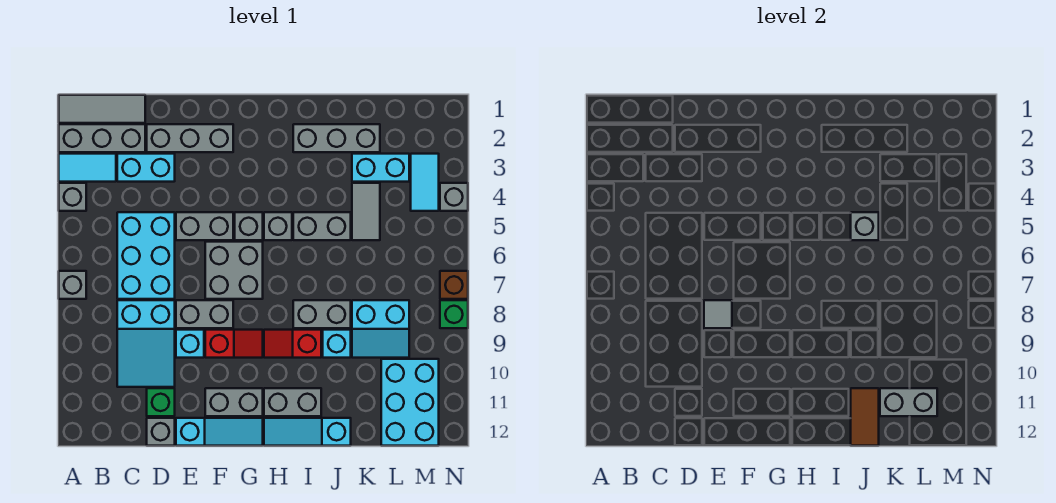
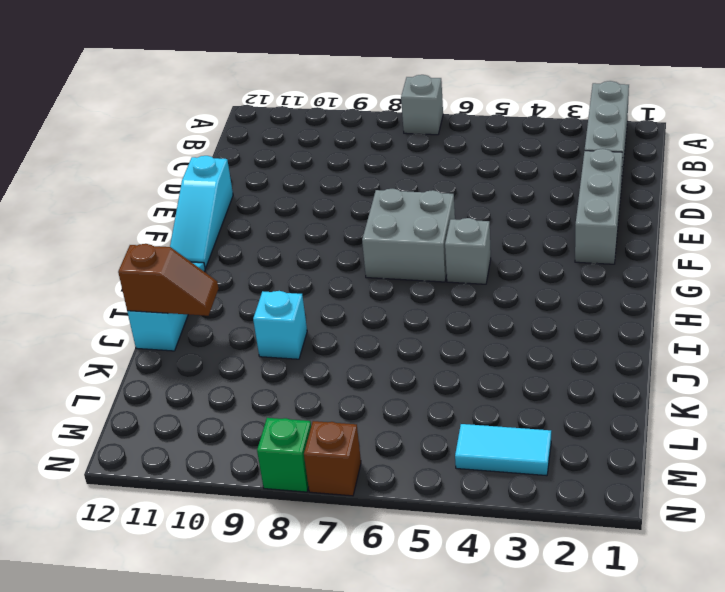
brown slope J11:J12 level 2 top 12 -> brown tile J11:J12 level 2
none -> grey tile A1:C1 level 1
none -> cyan tile A3:B3 level 1
none -> grey brick A4 level 1
none -> cyan brick C3:D3 level 1

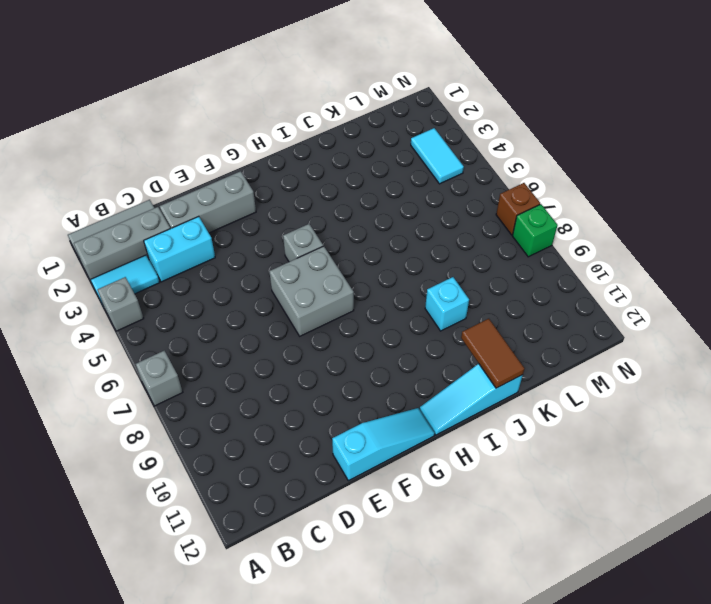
none -> cyan brick C5:D7 level 1
none -> cyan slope C8:D10 level 1 top 8
none -> green brick D11 level 1
none -> grey brick D12 level 1

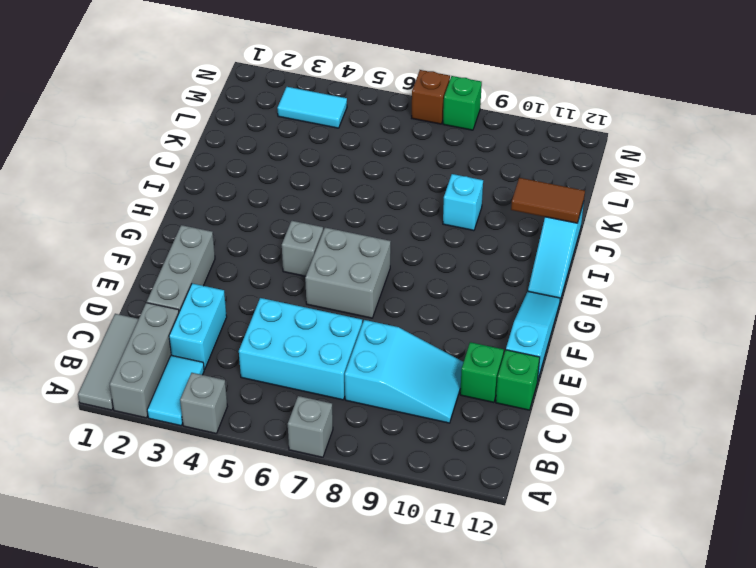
green brick D12 level 1 -> grey brick D12 level 1
none -> grey brick E5:F5 level 1
none -> grey brick E8:F8 level 1
none -> cyan brick E9 level 1
none -> red slope F9:G9 level 1 top F

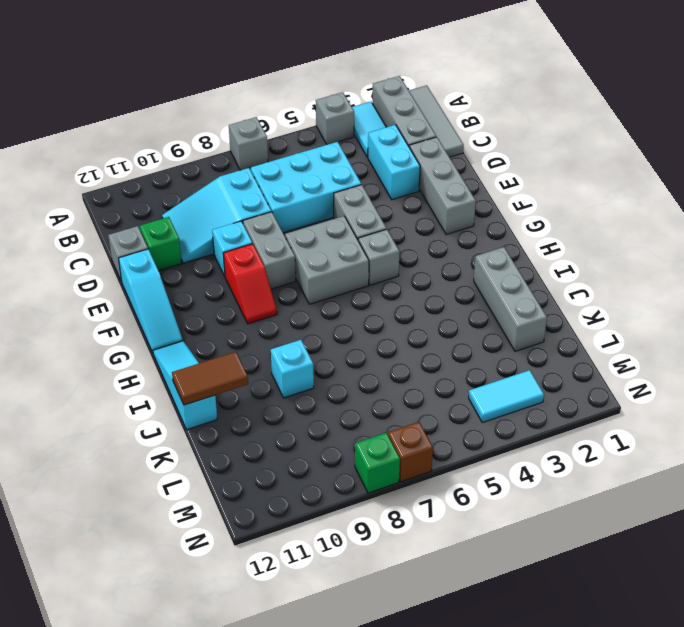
none -> grey brick F11:G11 level 1
none -> grey brick H5 level 1
none -> red slope H9:I9 level 1 top I
none -> grey brick H11:I11 level 1

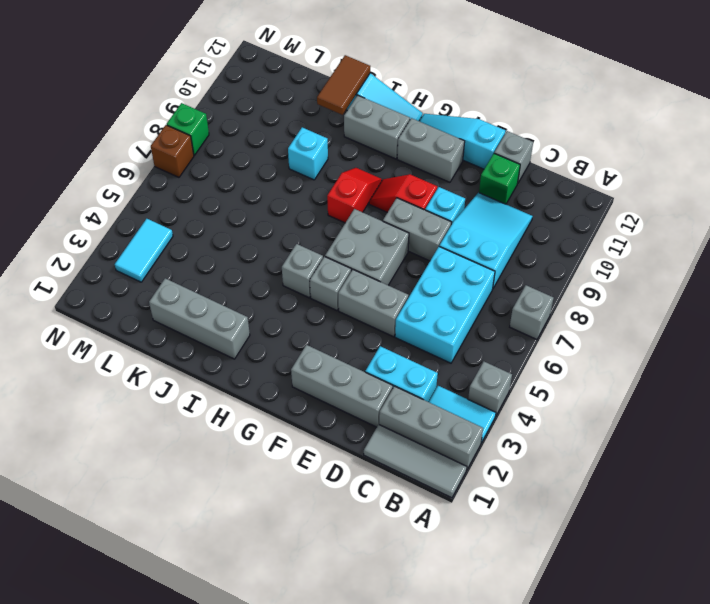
red slope H8:H9 level 1 top 8 -> red slope H9:I9 level 1 top I
none -> grey brick I5:J5 level 1
none -> grey brick I8:J8 level 1
none -> cyan brick K3:L3 level 1
none -> grey tile K4:K5 level 1

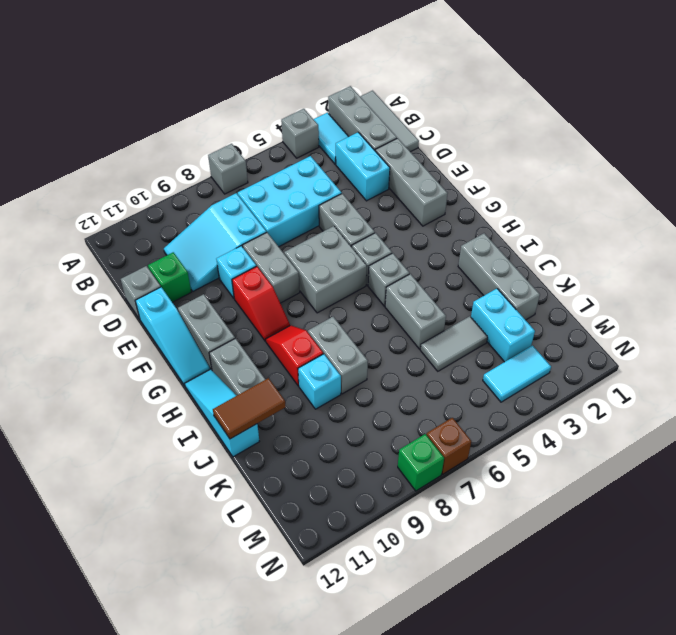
none -> cyan slope K8:L9 level 1 top 8
none -> cyan brick L10:M12 level 1
none -> grey brick N4 level 1
none -> grey tile E8 level 2

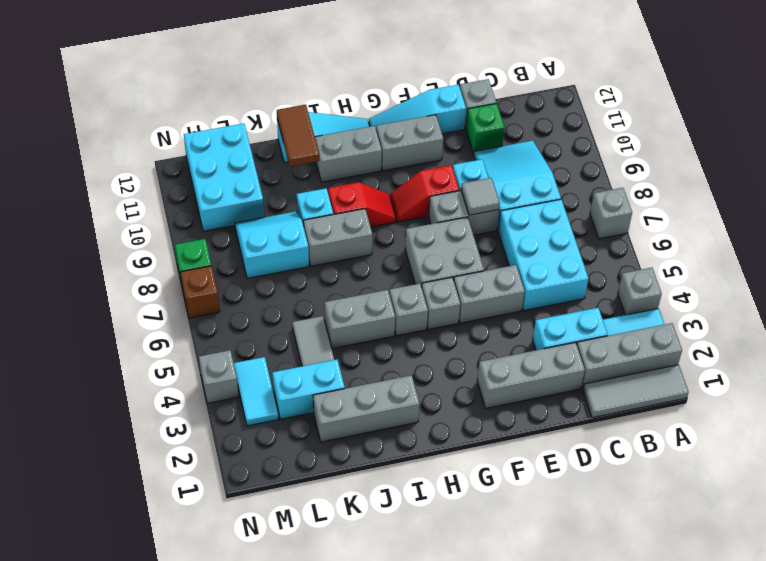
none -> grey brick J5 level 2
none -> grey brick K11:L11 level 2

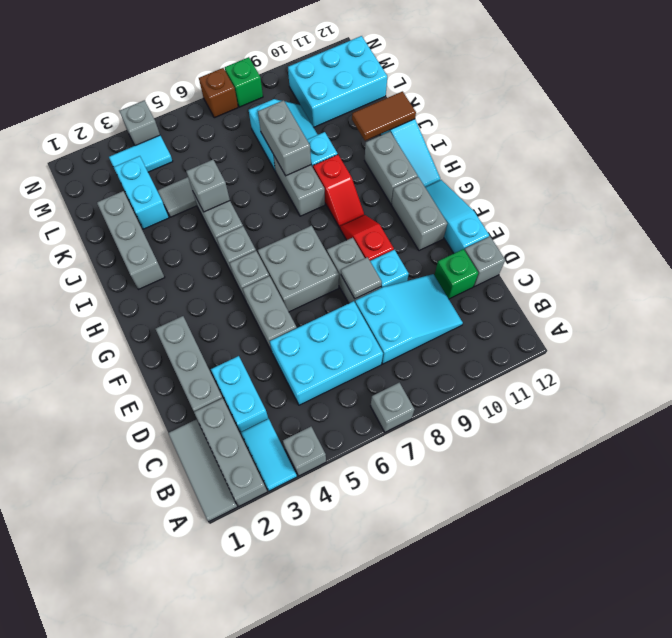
grey brick J8:K8 level 2 -> grey brick K11:L11 level 2

